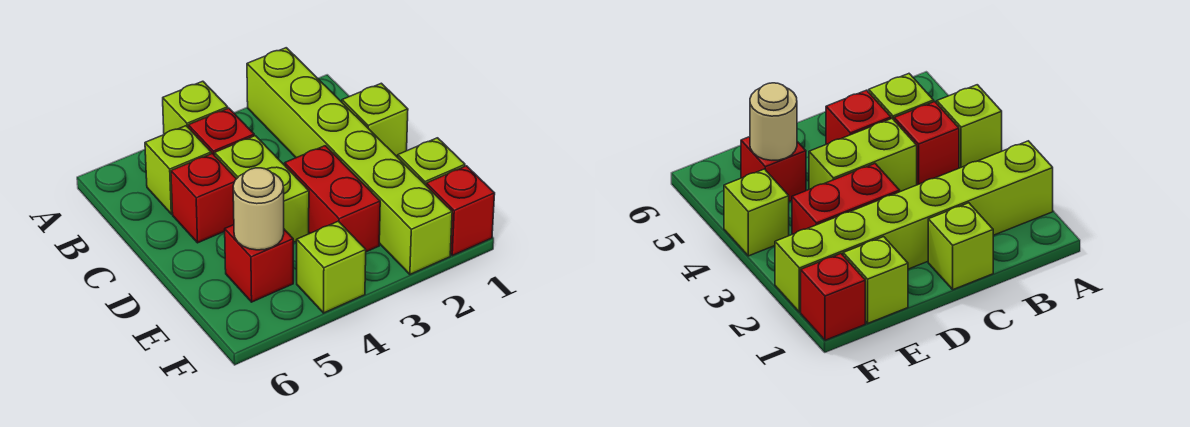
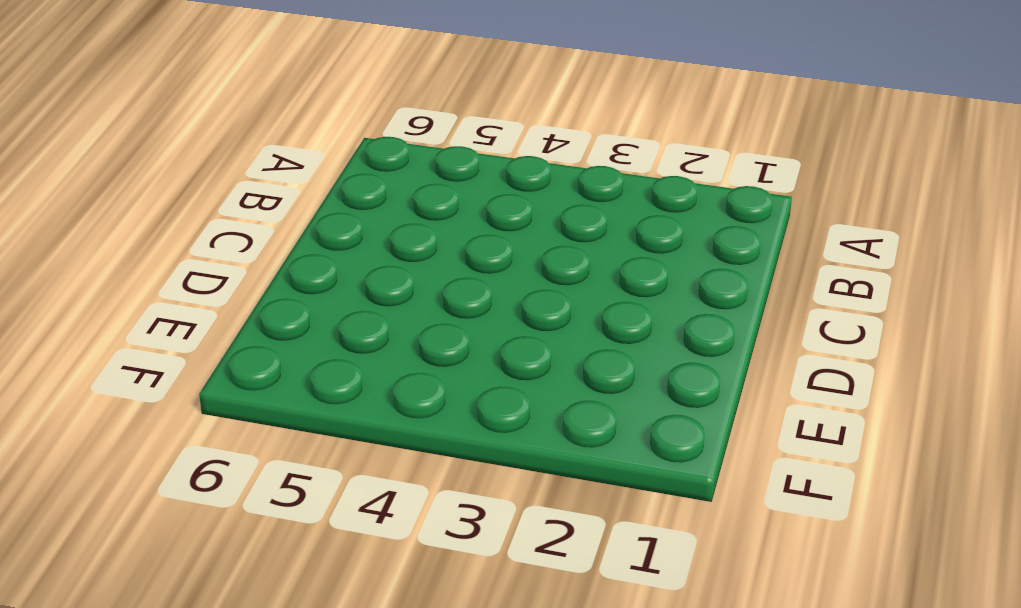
none -> lime brick A2:F2 level 1
none -> lime brick A4 level 1
none -> red brick B4 level 1

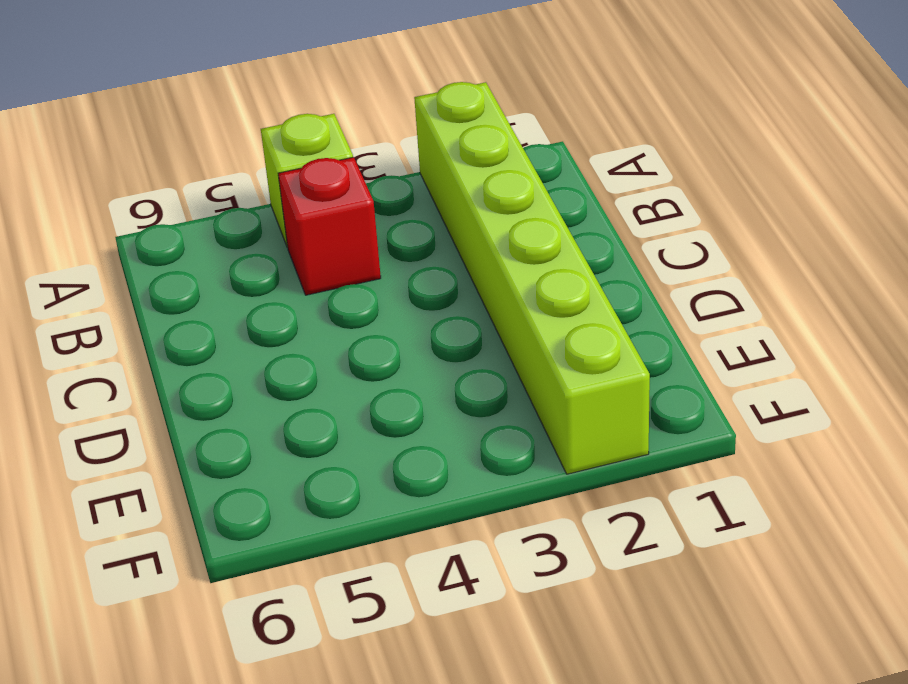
none -> lime brick B5 level 1
none -> lime brick C1 level 1
none -> lime brick C4:D4 level 1

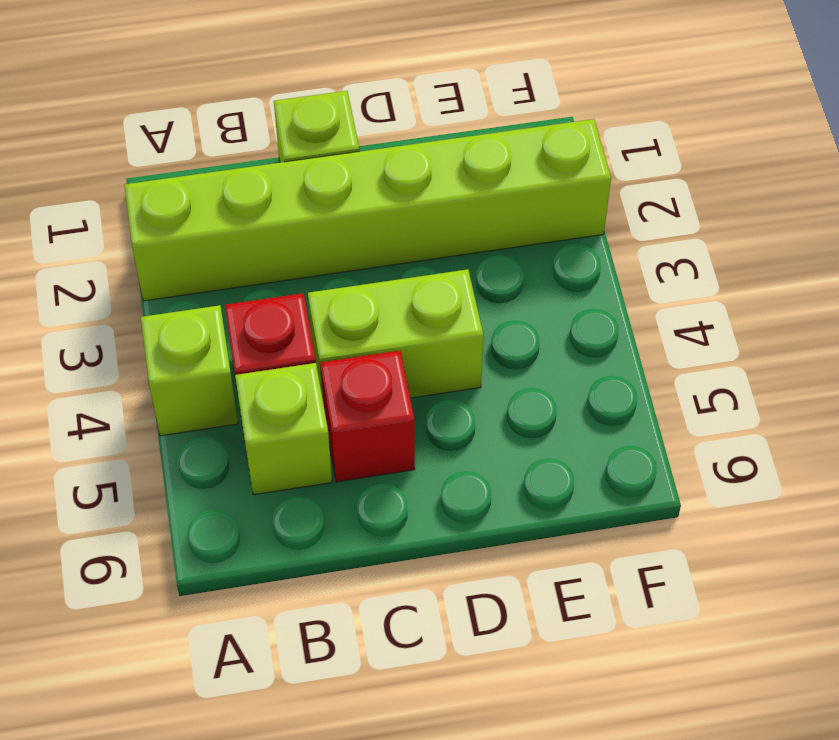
none -> red brick D3:E3 level 1
none -> lime brick E1 level 1
none -> red brick E5 level 1

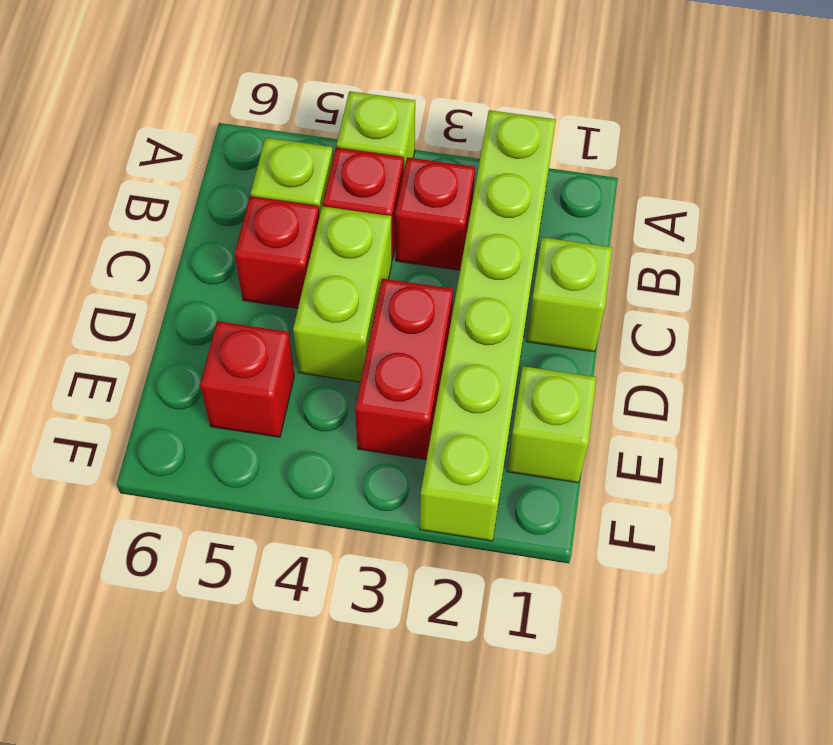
red brick B3 level 1 -> red brick F1 level 1
none -> lime brick F4 level 1
none -> tan round brick E5 level 2

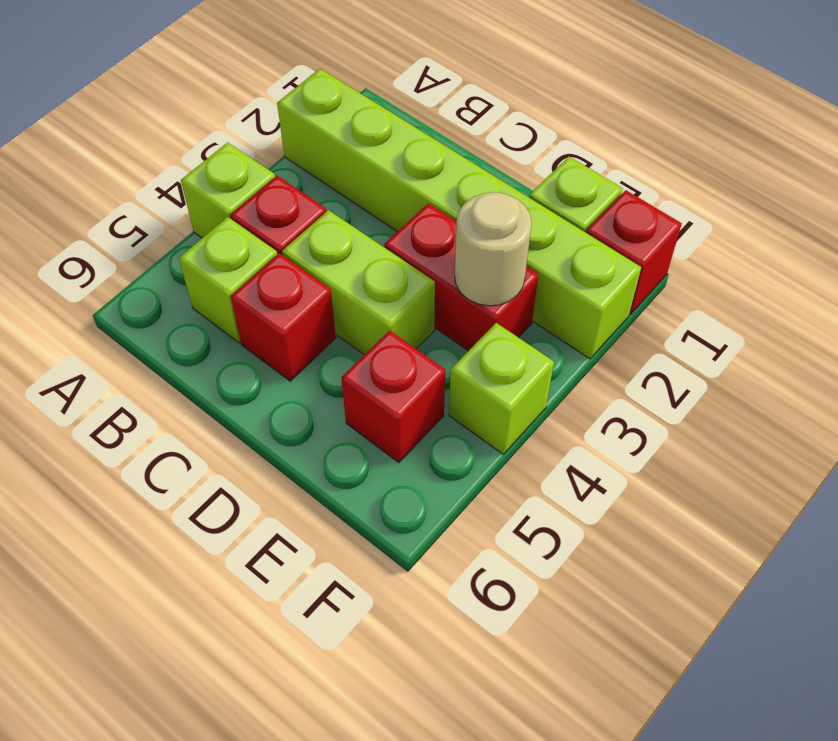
tan round brick E3 level 2 -> tan round brick E5 level 2
none -> lime brick C1 level 1

